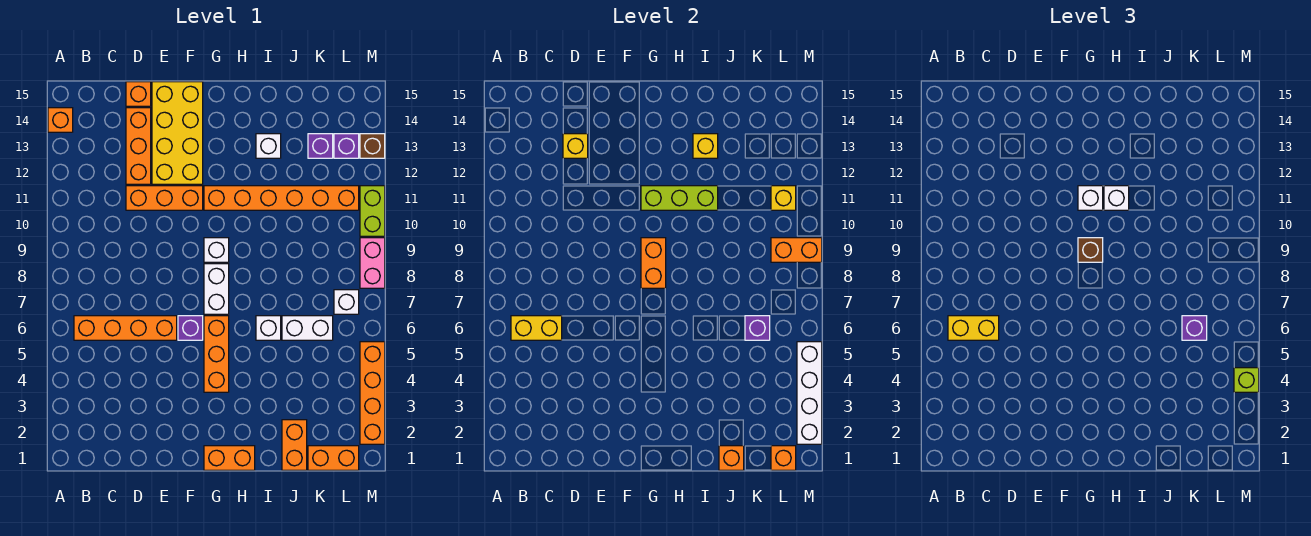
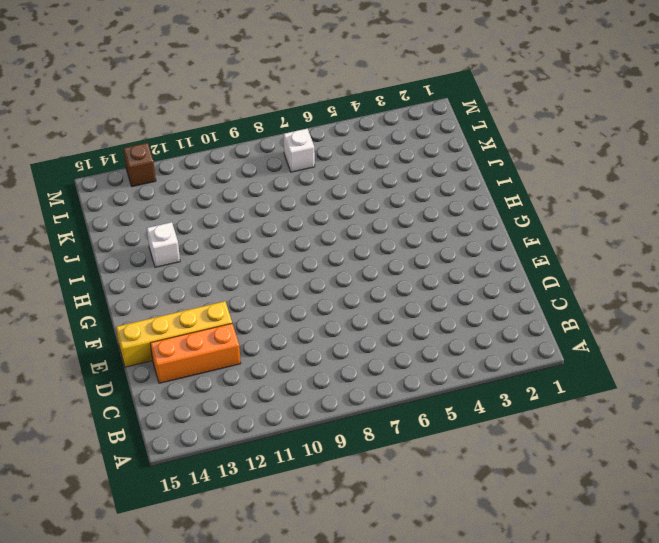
yellow brick E12:E15 level 1 -> yellow brick E12:F15 level 1
none -> orange brick A14 level 1
none -> orange brick B6:E6 level 1
none -> orange brick D11:F11 level 1
none -> orange brick D15 level 1

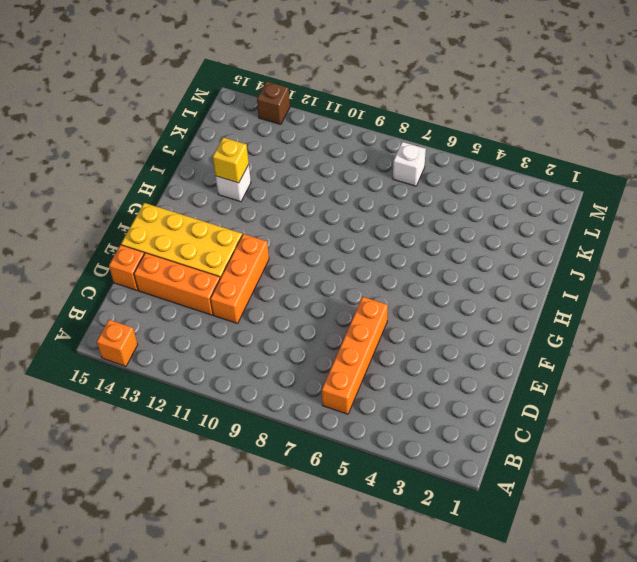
none -> purple brick F6 level 1
none -> orange brick G1:H1 level 1
none -> orange brick G4:G6 level 1
none -> white brick G7:G8 level 1

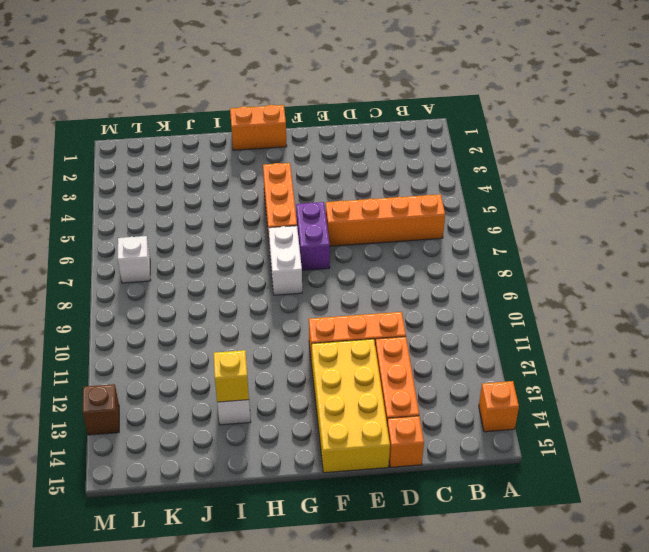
purple brick F6:F7 level 1 -> purple brick F6 level 1
none -> white brick G9 level 1
none -> orange brick G11:L11 level 1
none -> white brick I6 level 1
none -> orange brick J1:J2 level 1

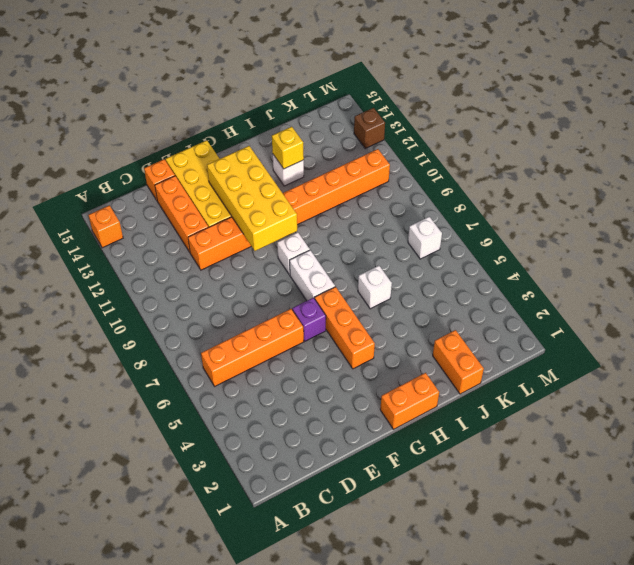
yellow brick F10:G13 level 2 -> lime brick G11:I11 level 2
none -> white brick J6:K6 level 1
none -> orange brick K1:L1 level 1
none -> purple brick K13 level 1
none -> purple brick L13 level 1

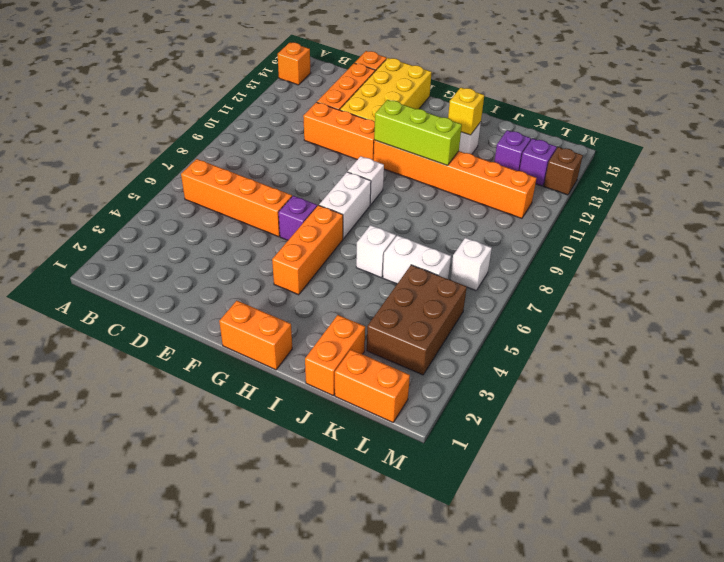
brown brick K3:L5 level 1 -> none
none -> orange brick M2:M5 level 1
none -> pink brick M8:M9 level 1
none -> lime brick M10:M11 level 1
none -> yellow brick B6:C6 level 2

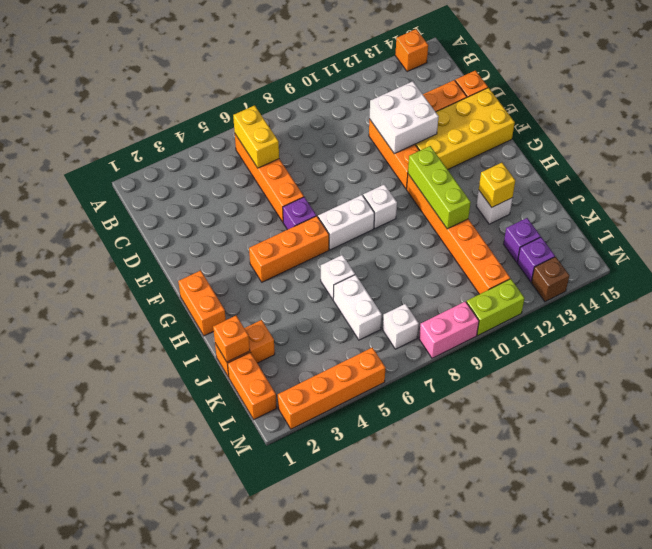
white brick D11:E12 level 2 -> none
none -> yellow brick D13 level 2
none -> orange brick G8:G9 level 2
none -> purple brick K6 level 2
none -> orange brick L1 level 2

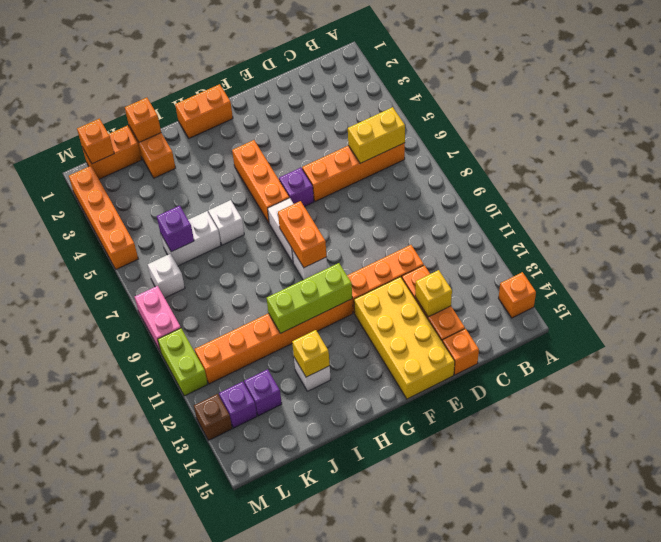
none -> orange brick L9:M9 level 2
none -> yellow brick L11 level 2
none -> white brick M2:M5 level 2
none -> yellow brick B6:C6 level 3

